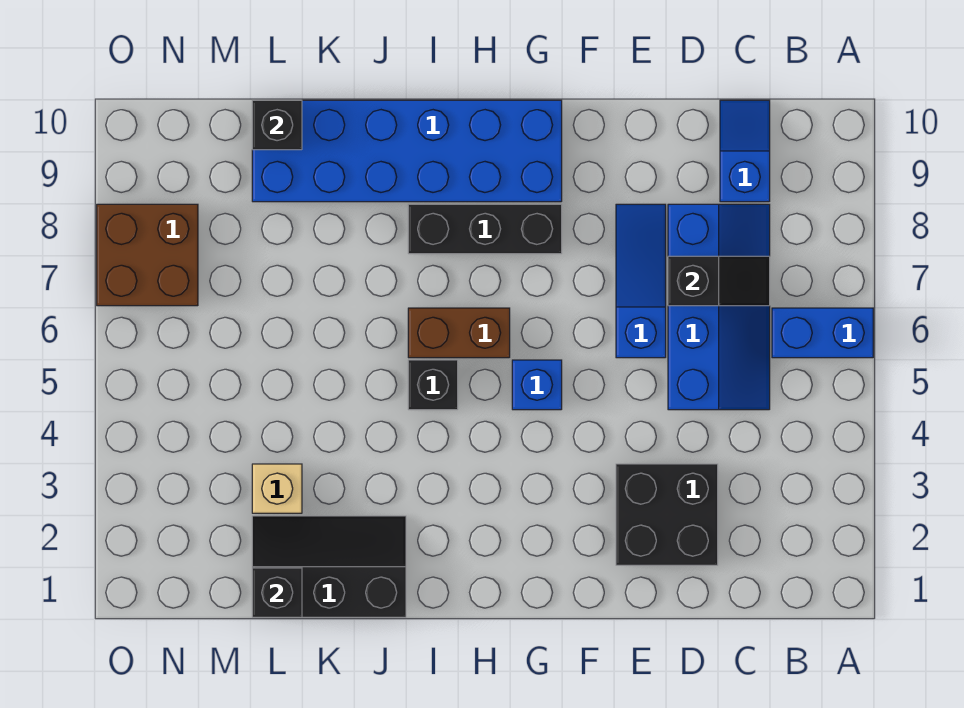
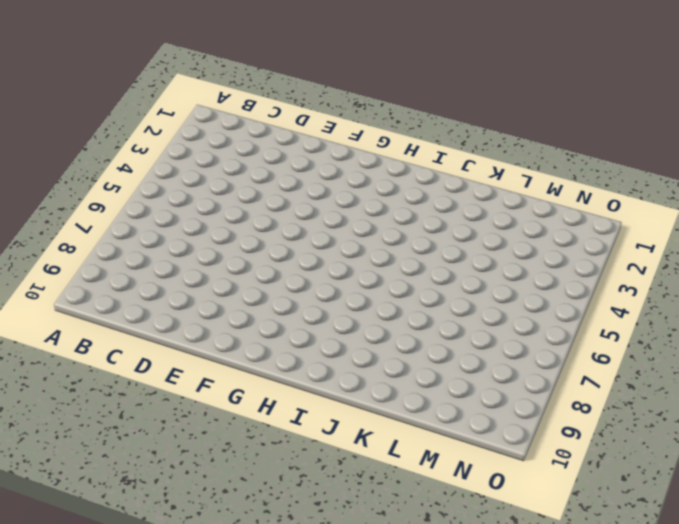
none -> blue brick A6:B6 level 1
none -> blue slope C5:D8 level 1 top D
none -> blue slope C9:C10 level 1 top 9

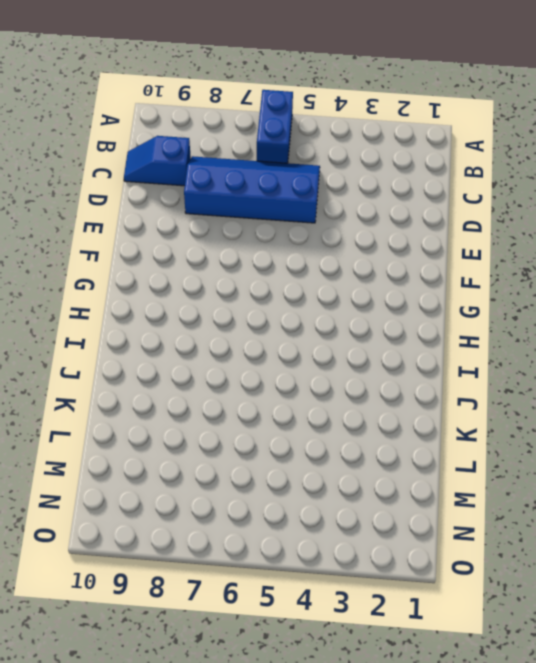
none -> black brick D2:E3 level 1
none -> blue slope E6:E8 level 1 top 6
none -> blue brick G5 level 1

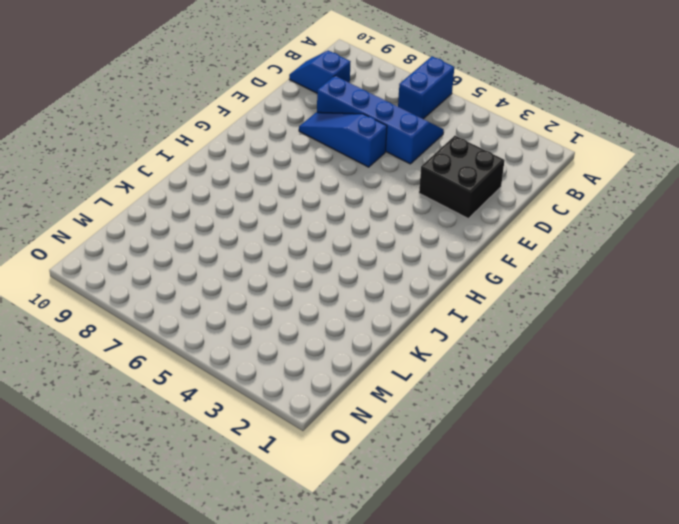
none -> blue brick G5 level 1
none -> black brick G8:I8 level 1
none -> blue brick G9:L10 level 1

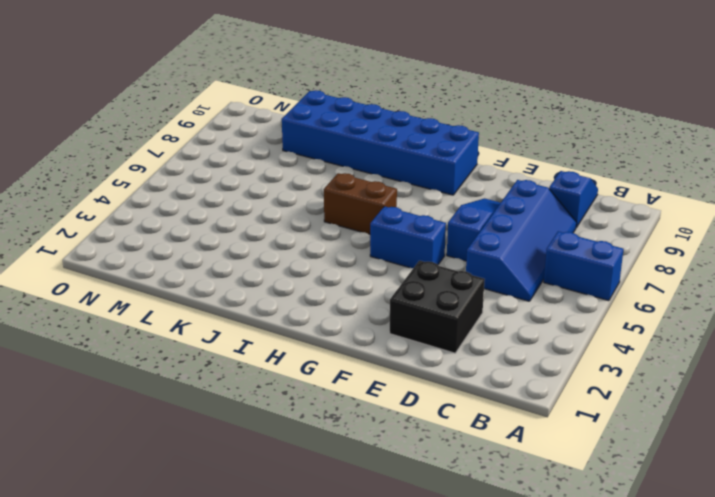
blue brick F5:G5 level 1 -> blue brick G5 level 1
none -> black brick G8:I8 level 1
none -> black brick I5 level 1
none -> black slope J1:L2 level 1 top 1

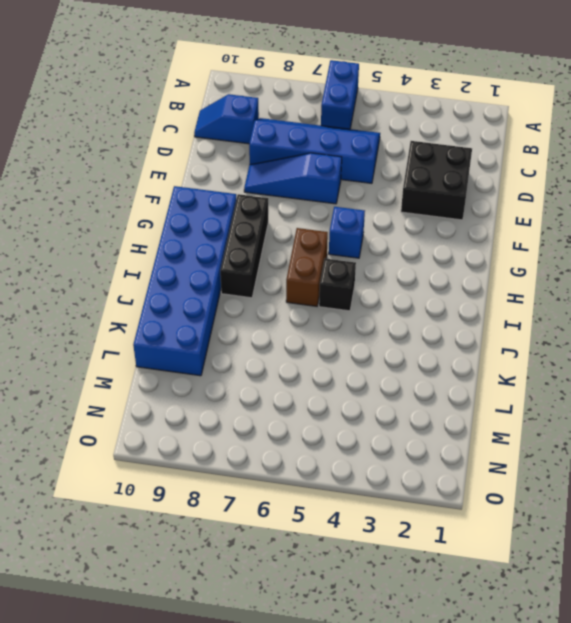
none -> black slope J1:L2 level 1 top 1
none -> tan brick L3 level 1
none -> brown brick N7:O8 level 1

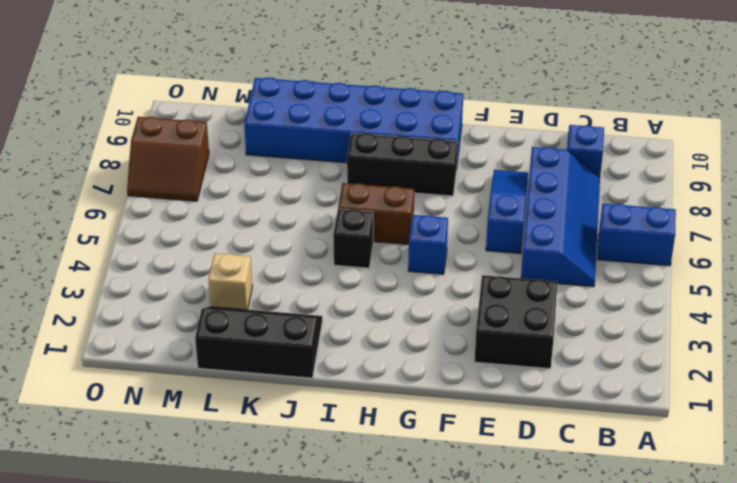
brown slope N7:O8 level 1 top 8 -> brown brick N7:O8 level 1
none -> black slope C7:D7 level 2 top D
none -> black brick L1 level 2
none -> black brick L10 level 2

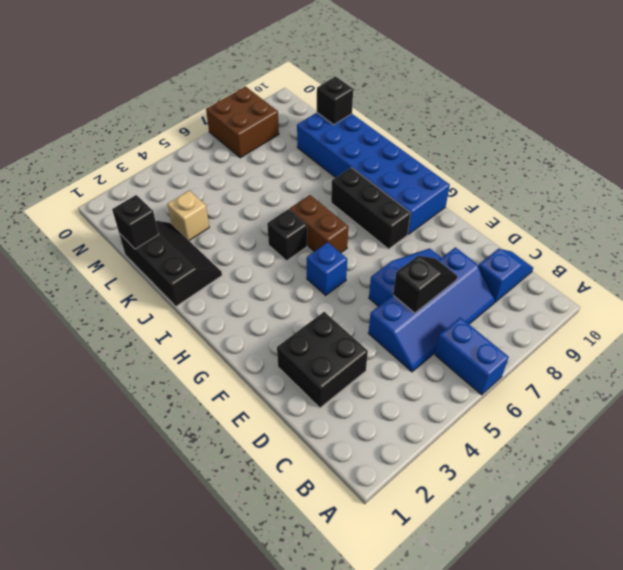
black slope D6:D7 level 2 top 6 -> black slope C7:D7 level 2 top D

